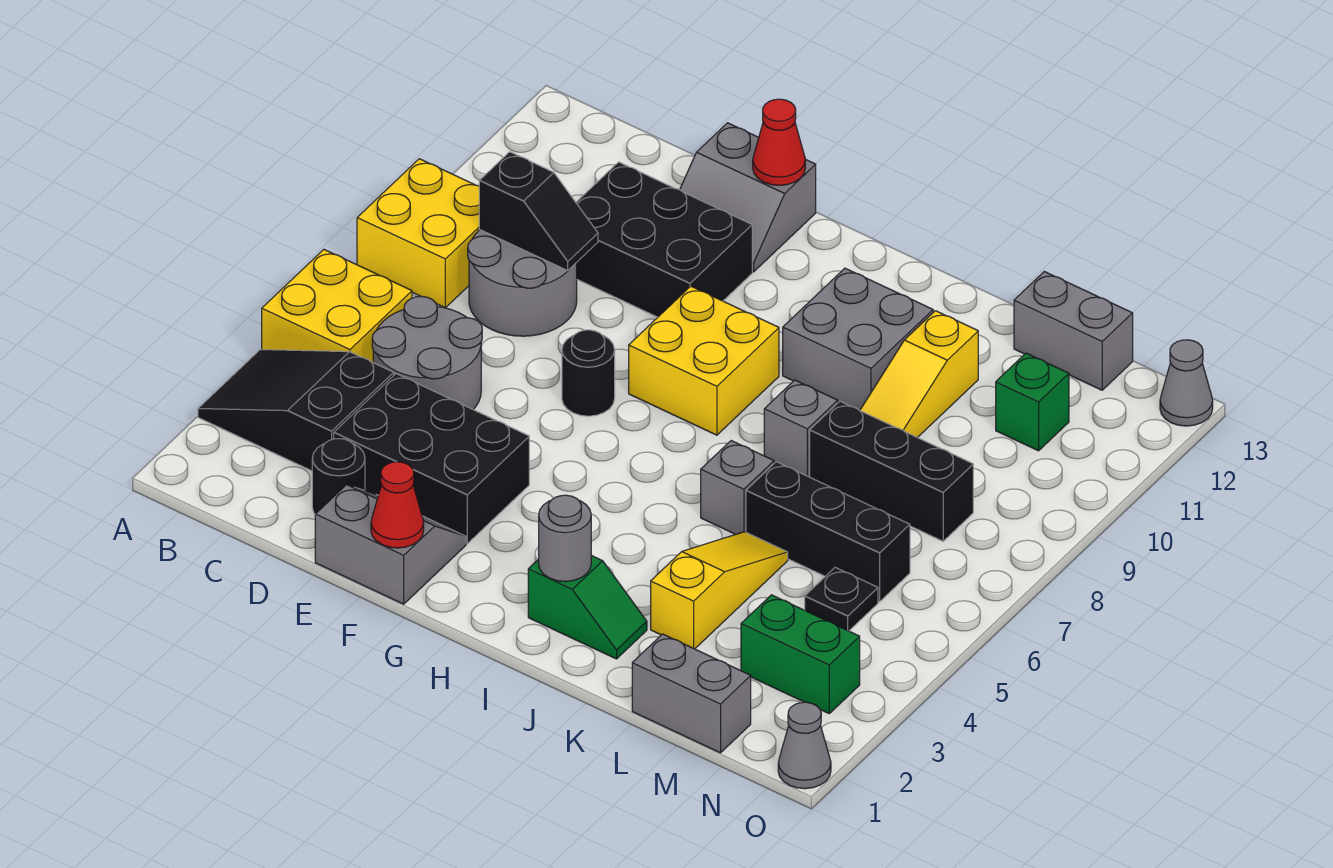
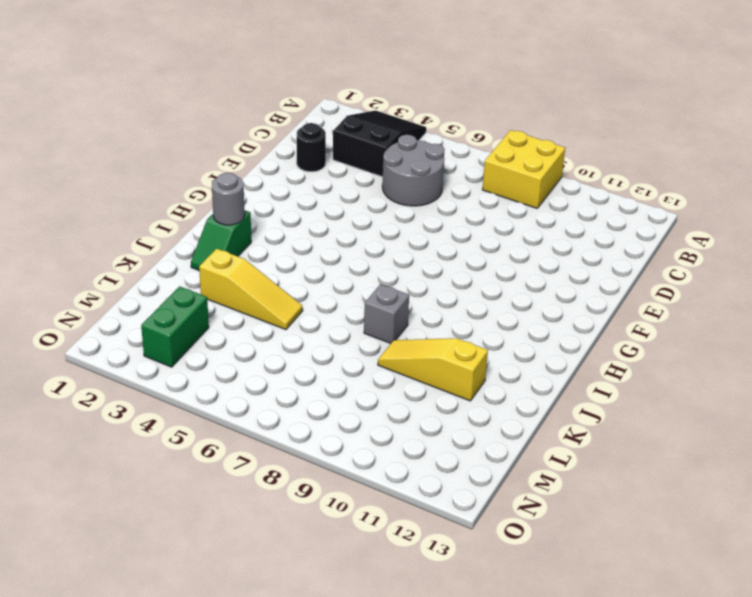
none -> yellow brick A5:B6 level 1
none -> grey round brick C8:D9 level 1
none -> black brick D3:F4 level 1
none -> black brick D10:F11 level 1

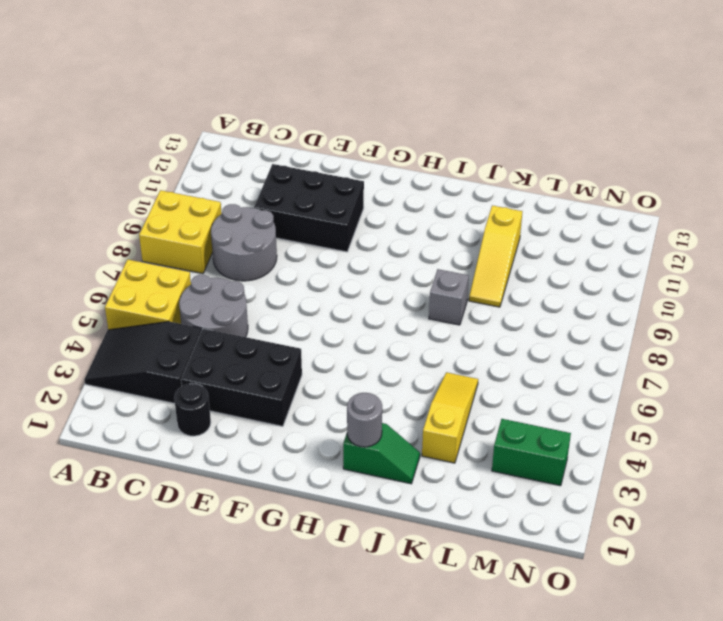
none -> grey slope E1:F2 level 1 top 1
none -> grey slope E12:F13 level 1 top 13
none -> black round brick F7 level 1
none -> yellow brick G8:H9 level 1

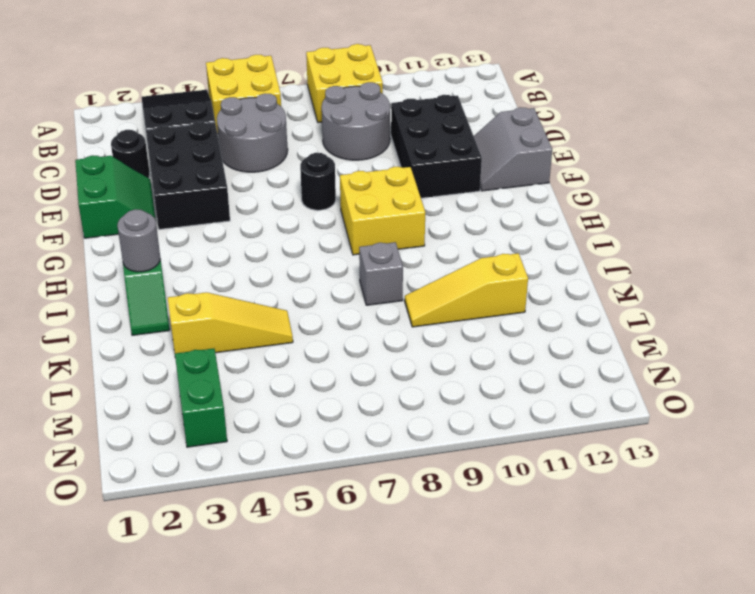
green slope E1:F2 level 1 top 1 -> grey slope E1:F2 level 1 top 1
none -> grey brick I10:J11 level 1
none -> grey brick J6 level 1
none -> black brick K6:M6 level 1
none -> black brick K8:M8 level 1

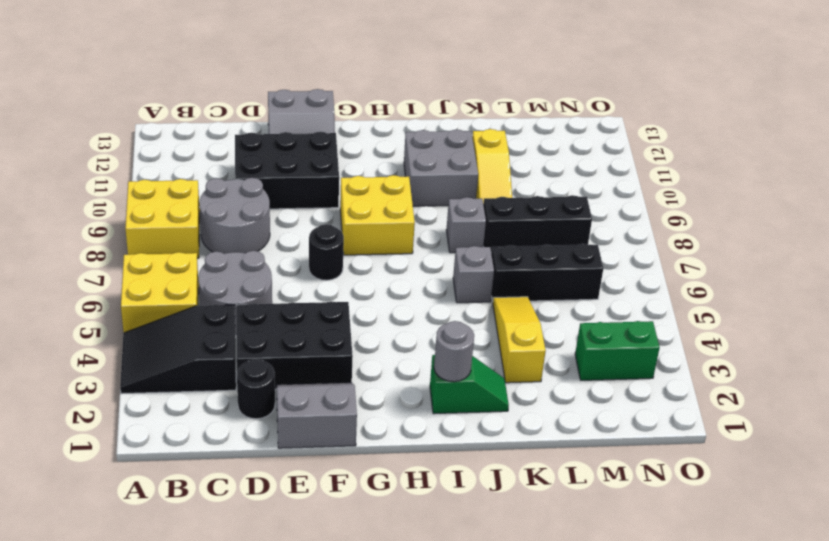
none -> grey brick L1:M1 level 1
none -> grey brick L13:M13 level 1
none -> black plate M5 level 1
none -> green brick M11 level 1

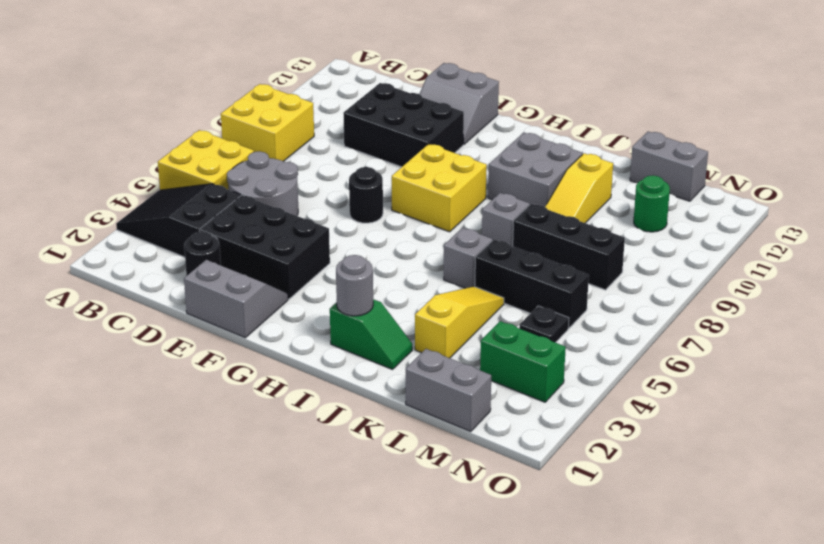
green round brick M11 level 1 -> green brick M11 level 1
none -> grey round brick C8:D9 level 1
none -> grey cone O1 level 1
none -> grey cone O13 level 1
none -> black slope C9:D9 level 2 top C

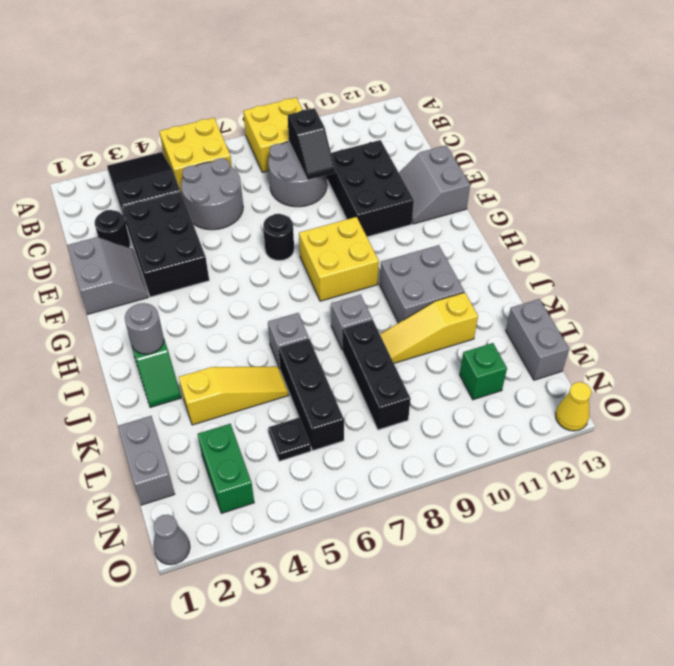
yellow cone O13 level 1 -> grey cone O13 level 1
none -> red cone F1 level 2
none -> red cone F13 level 2

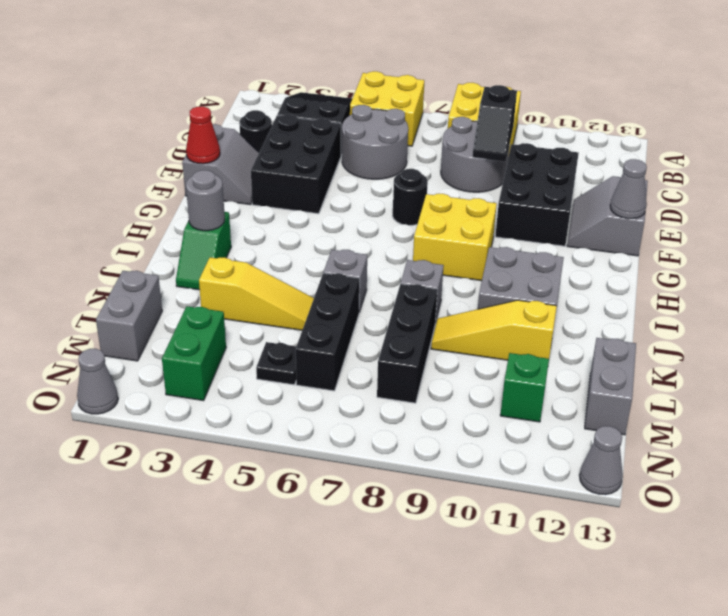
grey cone F13 level 2 -> red cone F13 level 2

